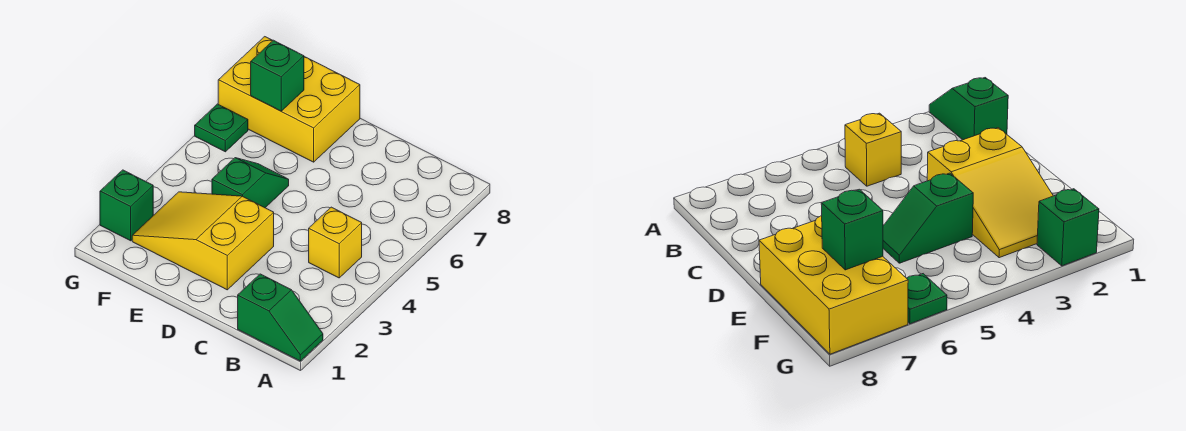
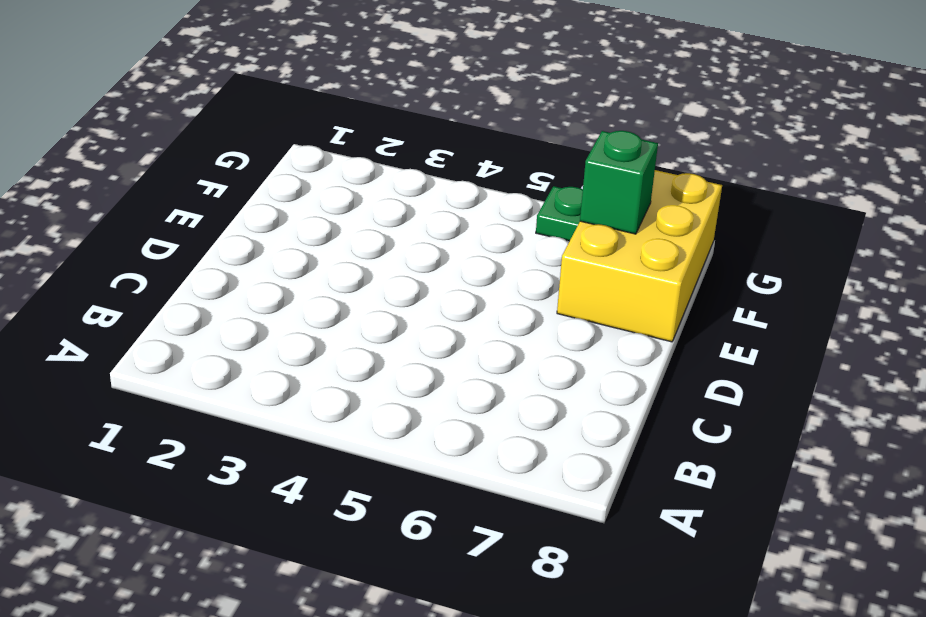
none -> green slope A1:B1 level 1 top B
none -> yellow brick B4 level 1

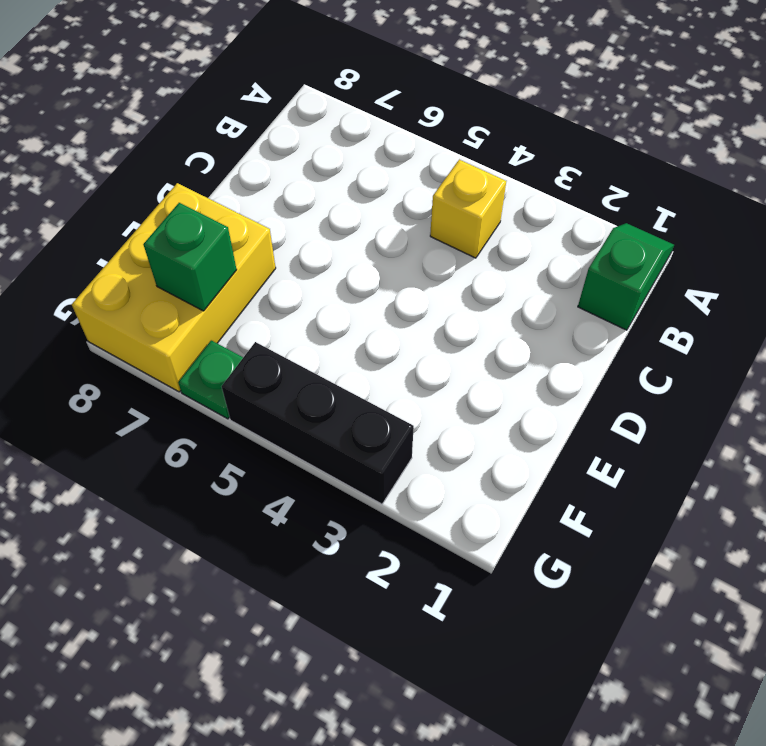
black brick G3:G5 level 1 -> none
none -> yellow slope D2:F3 level 1 top D
none -> green slope E4:E5 level 1 top 4

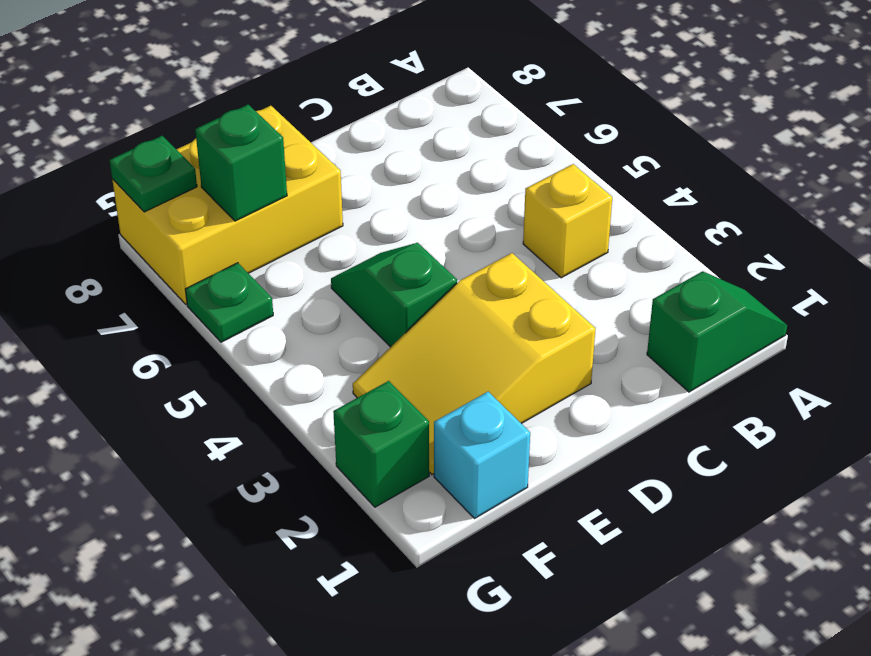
cyan brick F1 level 1 -> none
green plate G8 level 2 -> none

